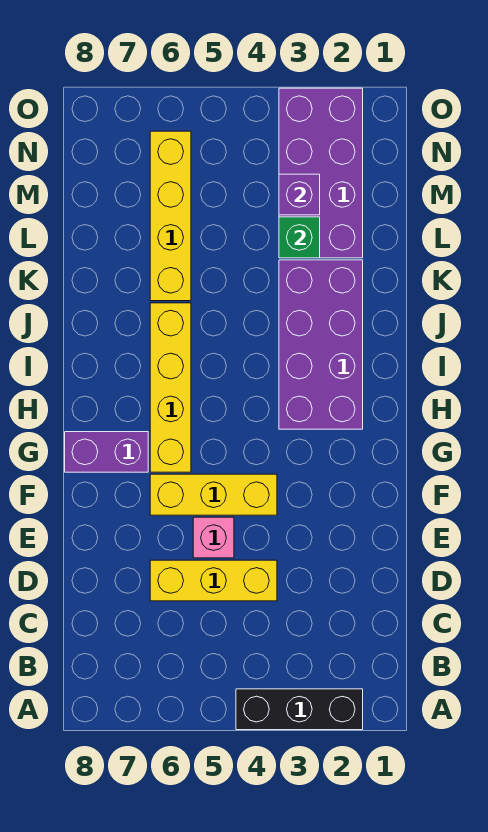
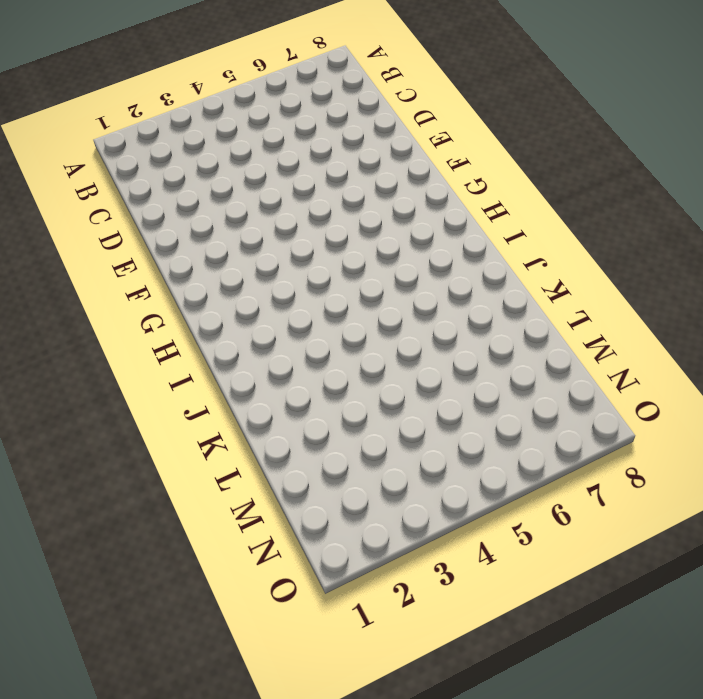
none -> black brick A2:A4 level 1
none -> yellow brick D4:D6 level 1

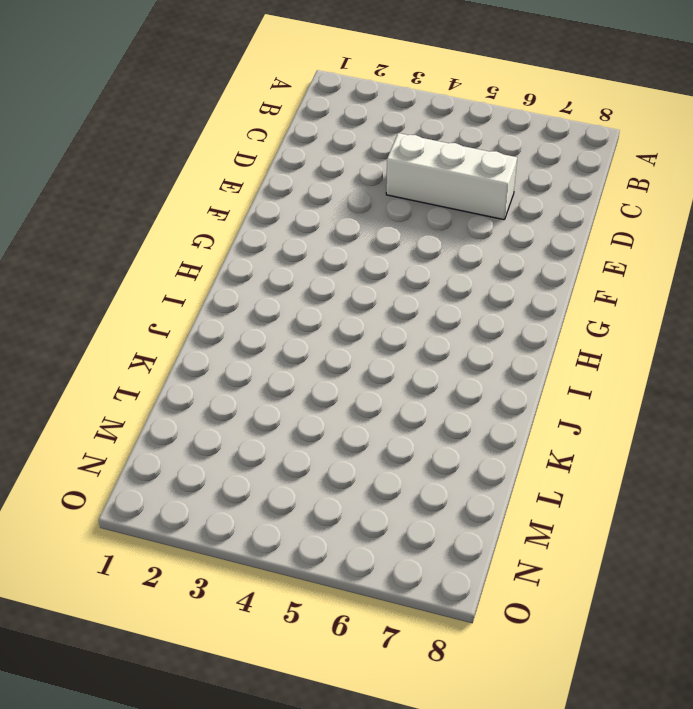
white brick D4:D6 level 1 -> yellow brick D4:D6 level 1
none -> black brick A2:A4 level 1
none -> pink brick E5 level 1

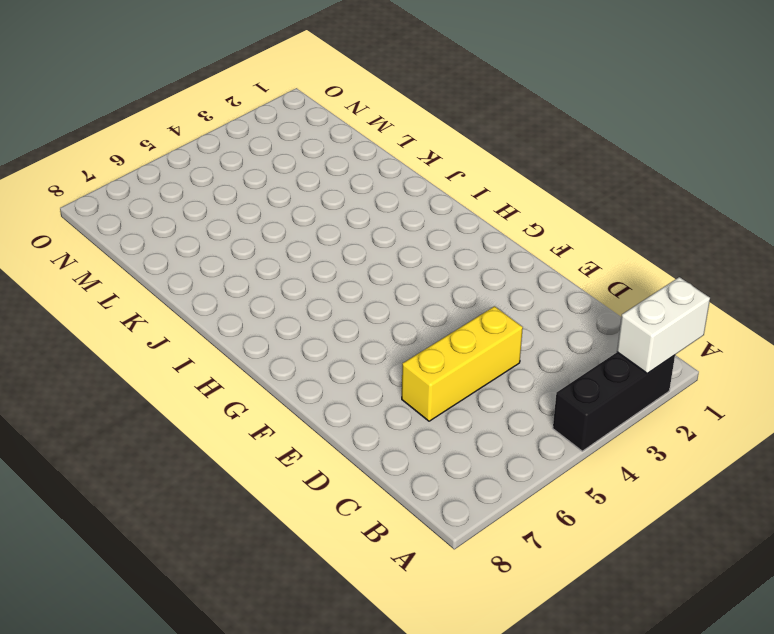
white brick A1:A2 level 2 -> none
none -> pink brick E5 level 1
none -> yellow brick F4:F6 level 1

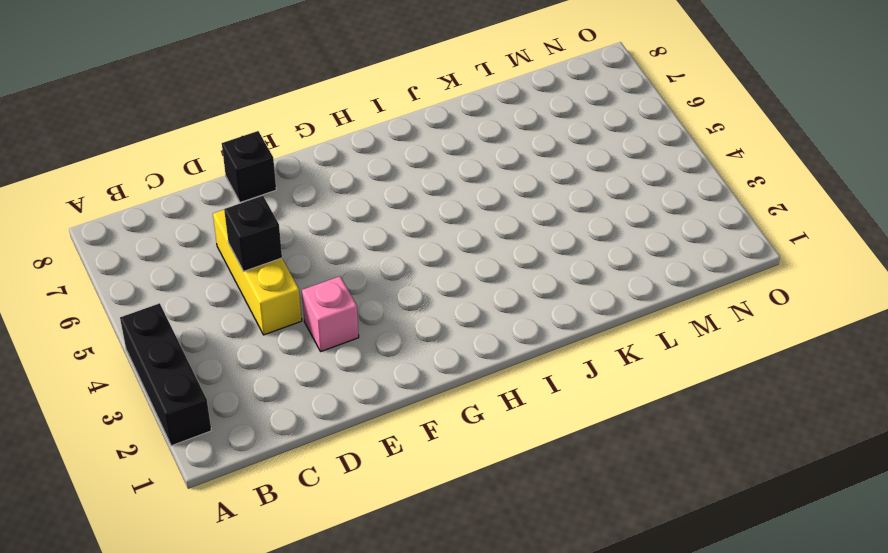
black brick D5 level 2 -> none
pink brick E3 level 1 -> pink brick E5 level 1
black brick E8 level 1 -> none
none -> yellow brick F4:F6 level 1
none -> yellow brick G6:J6 level 1

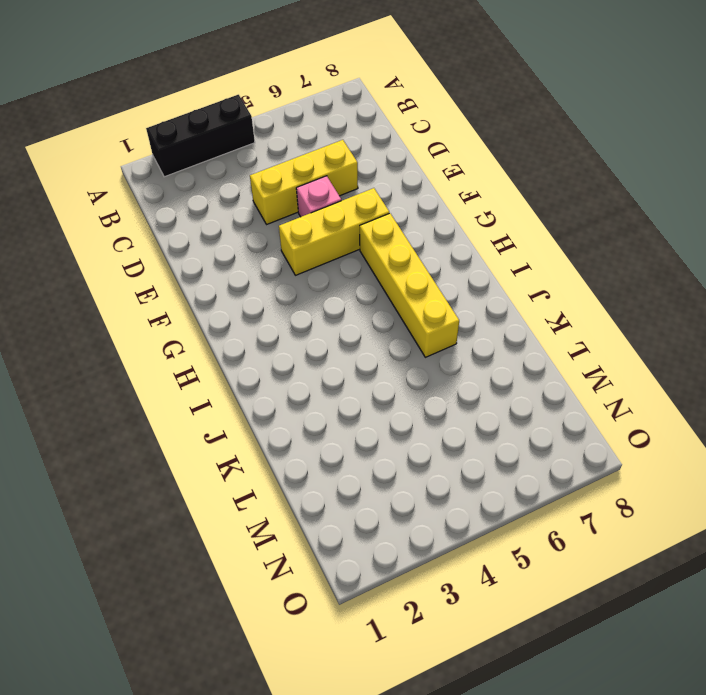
none -> purple brick G7:G8 level 1
none -> purple brick H2:K3 level 1

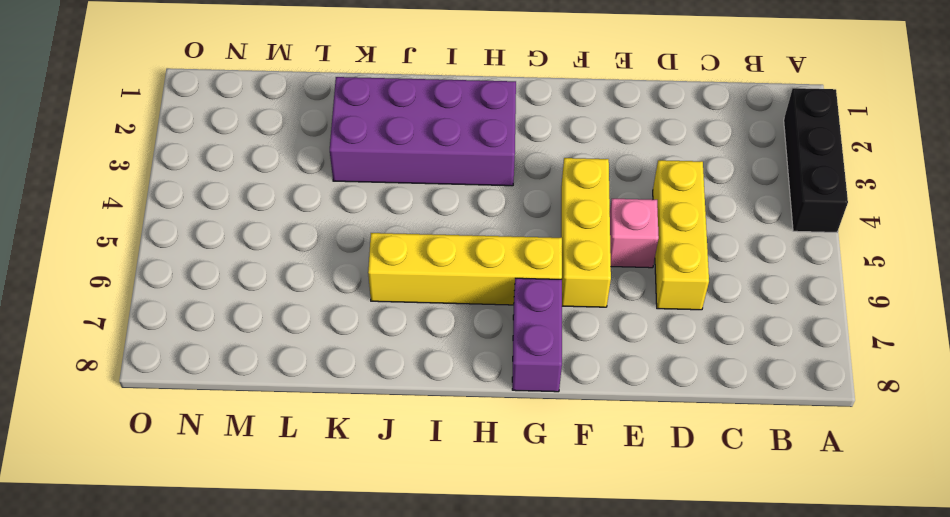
none -> yellow brick K6:N6 level 1
none -> purple brick L2:O3 level 1

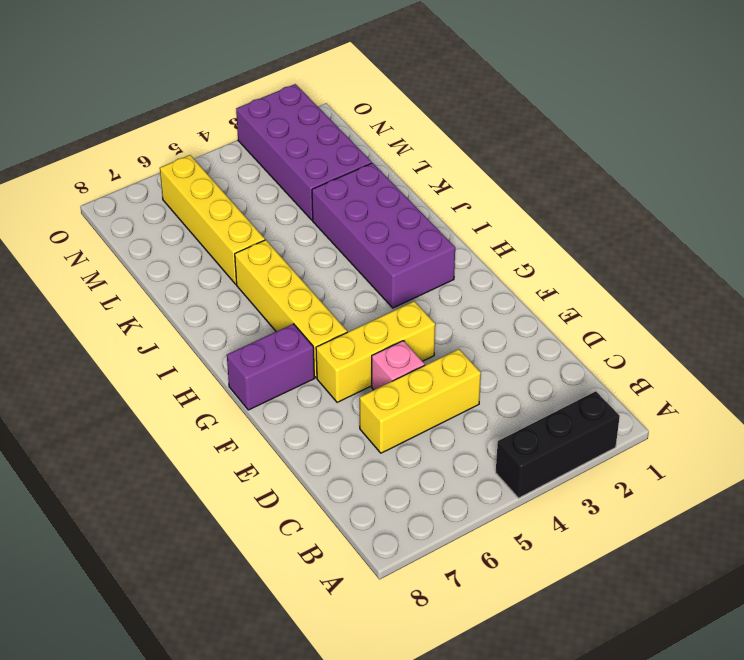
none -> green brick L3 level 2
none -> purple brick M3 level 2

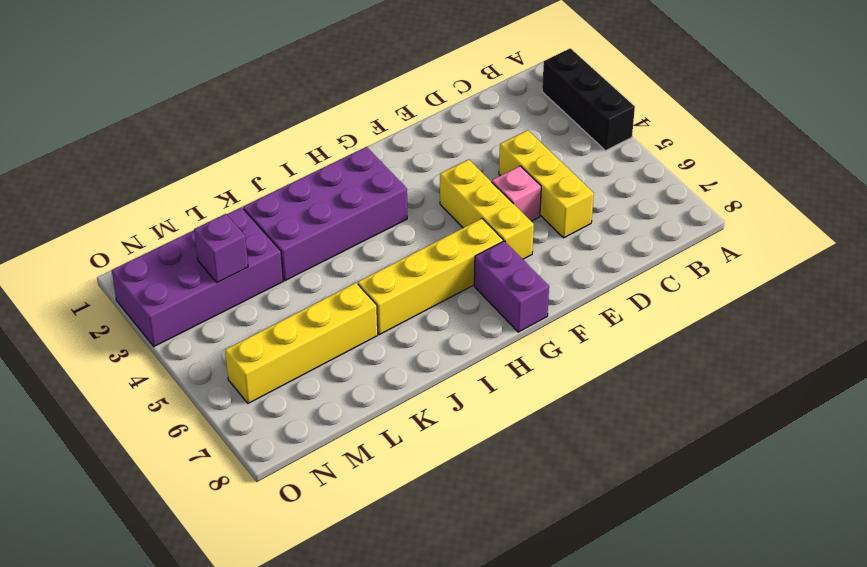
none -> green brick L3 level 2

